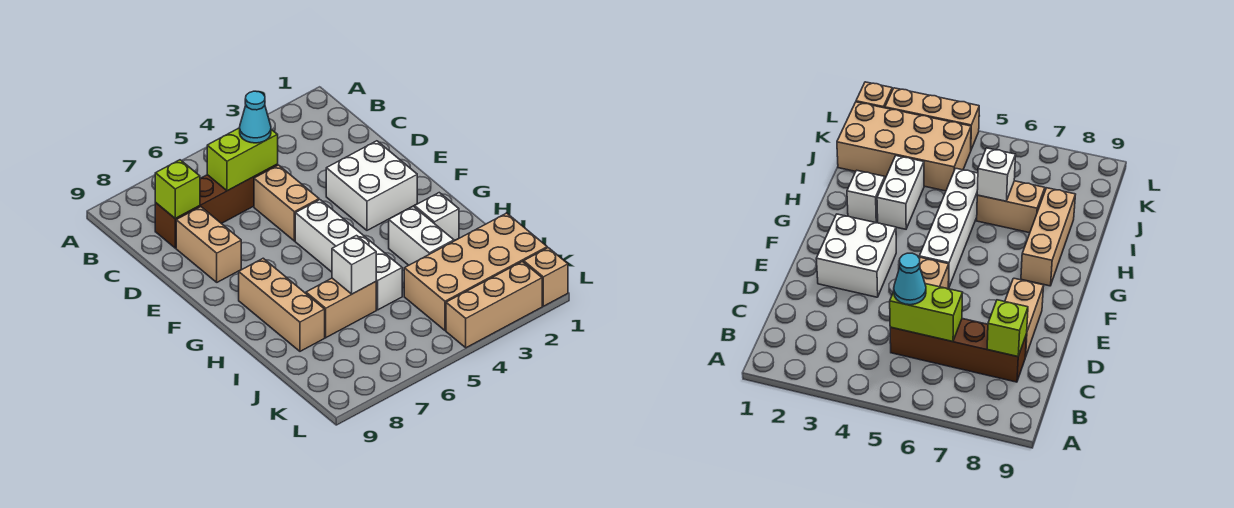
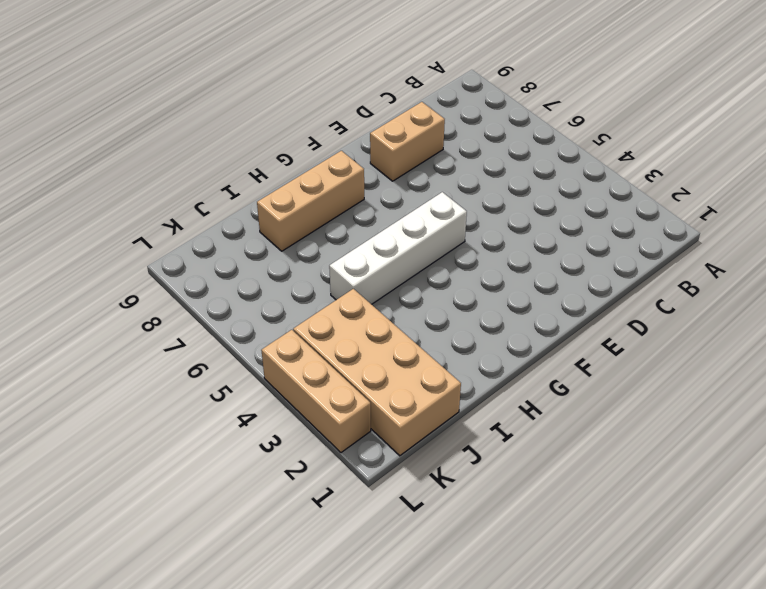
none -> brown brick C5:C8 level 1
none -> tan brick D5:E5 level 1
none -> white brick E2:F3 level 1

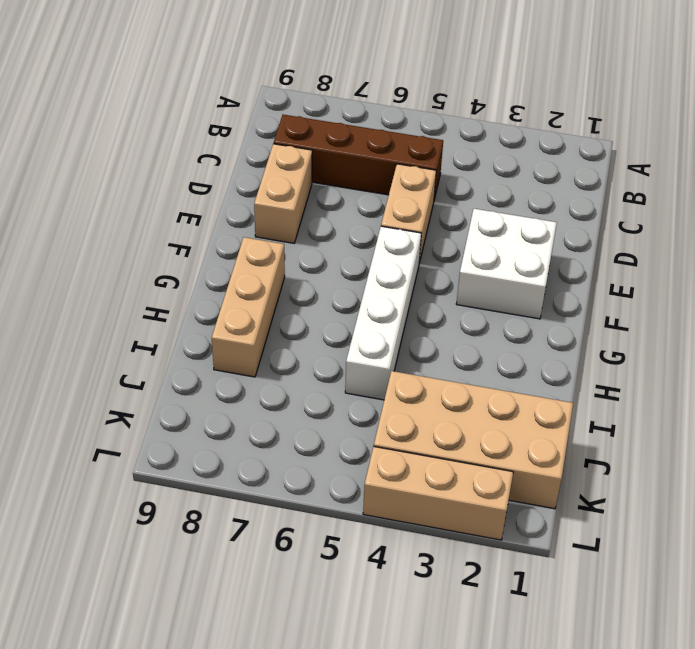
none -> white brick H2 level 1
none -> white brick H3:I3 level 1
none -> tan brick I6:I7 level 1

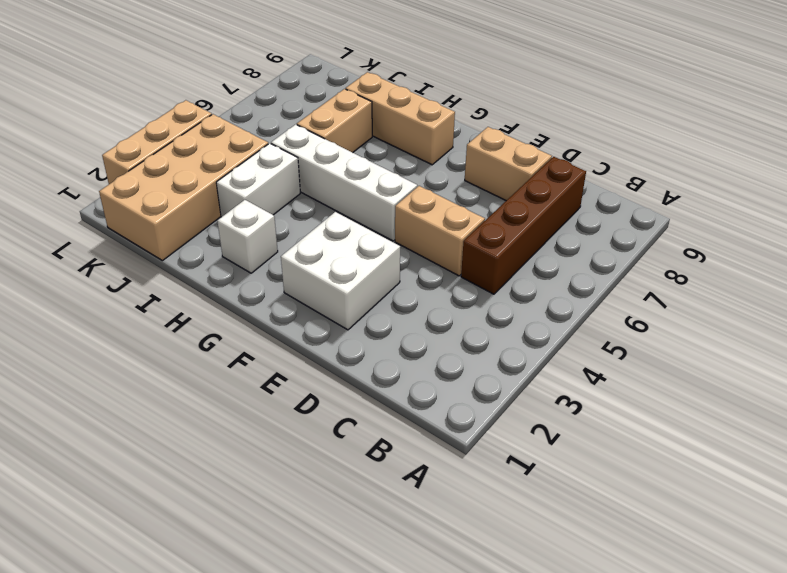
white brick I3:I4 level 1 -> white brick H3:I3 level 1
none -> tan brick L1 level 1
none -> lime brick C5:C6 level 2
none -> lime brick C8 level 2

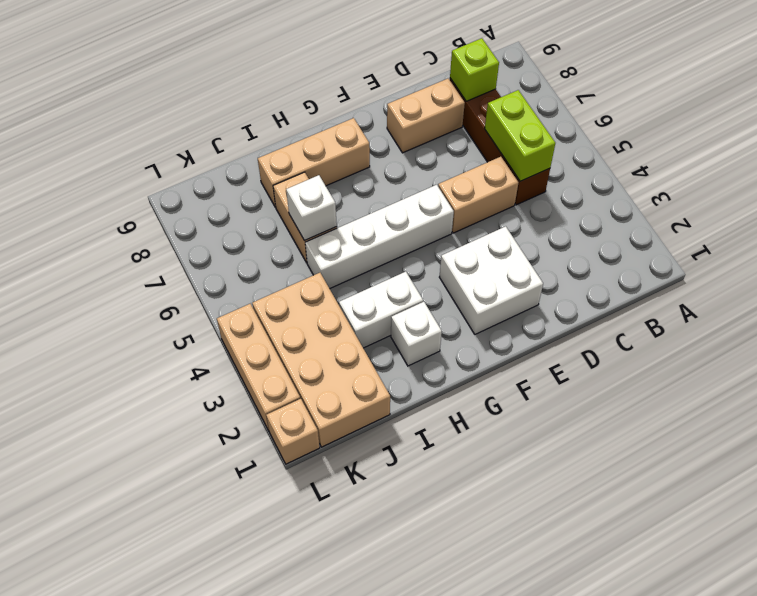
none -> cyan cone C5 level 3

